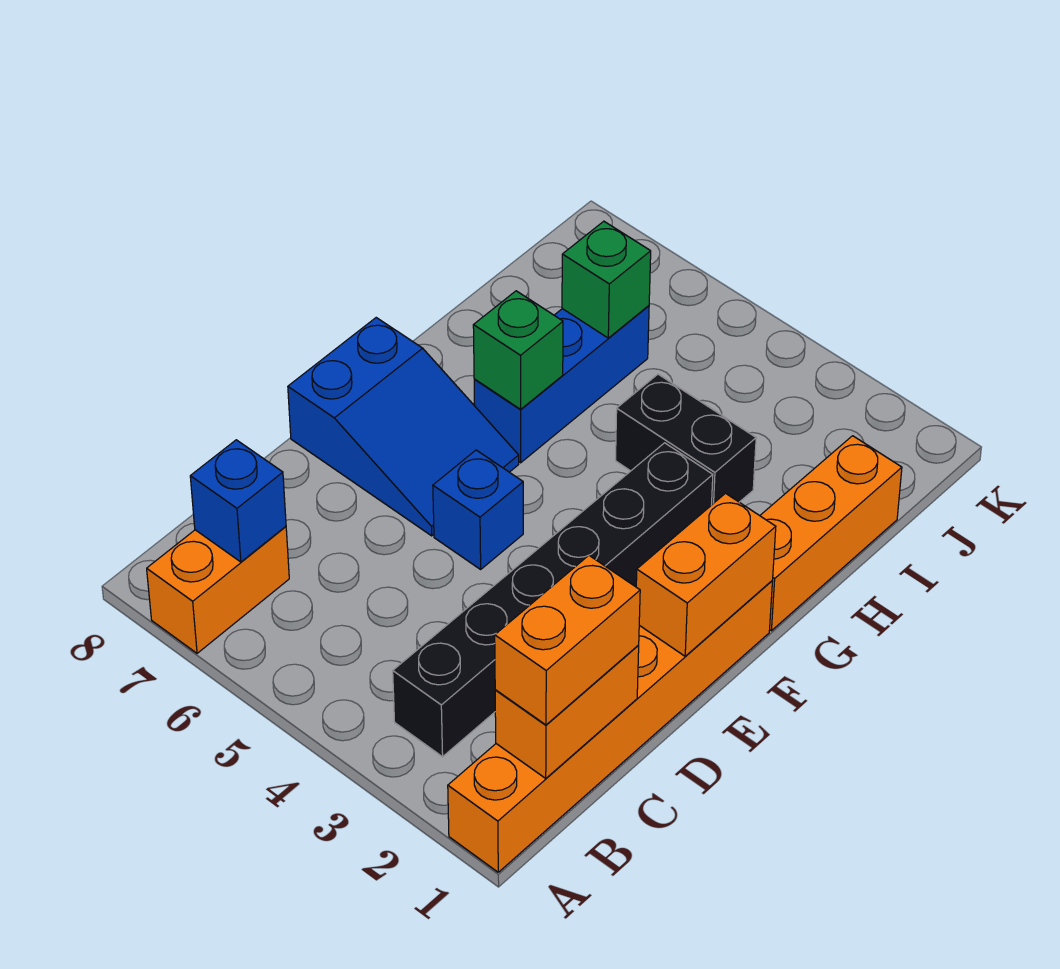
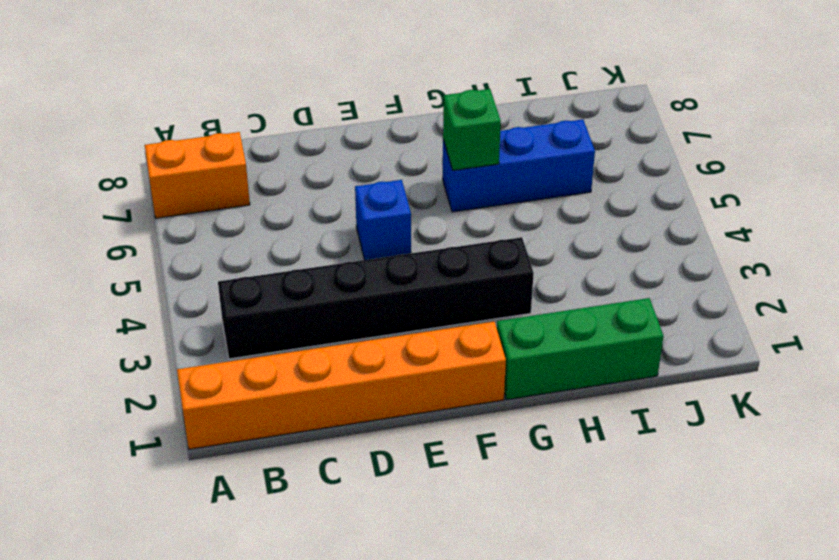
green brick G1:I1 level 1 -> orange brick G1:I1 level 1
none -> blue slope E6:F8 level 1 top 8
none -> black brick H3:H4 level 1
none -> orange brick B1:C1 level 2

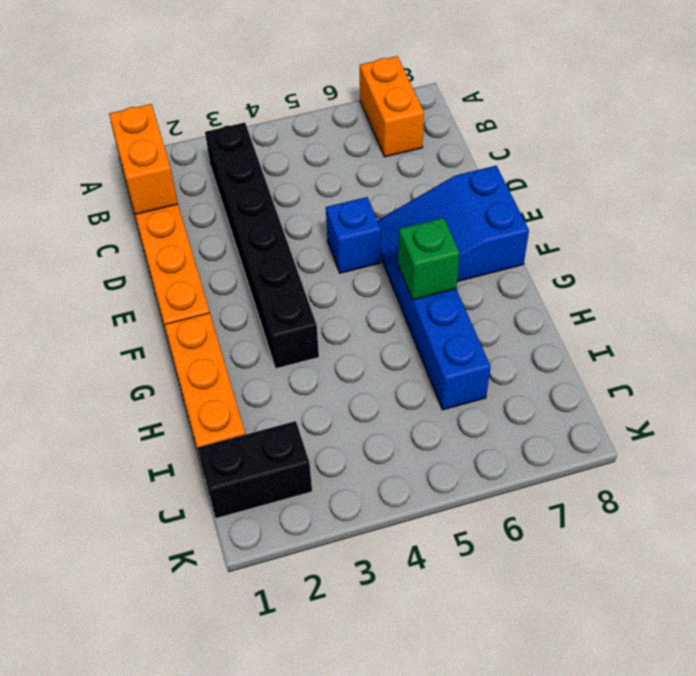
black brick J1:J2 level 1 -> black brick H3:H4 level 1
none -> blue brick B7 level 2
none -> orange brick E1:F1 level 2
none -> green brick I6 level 2

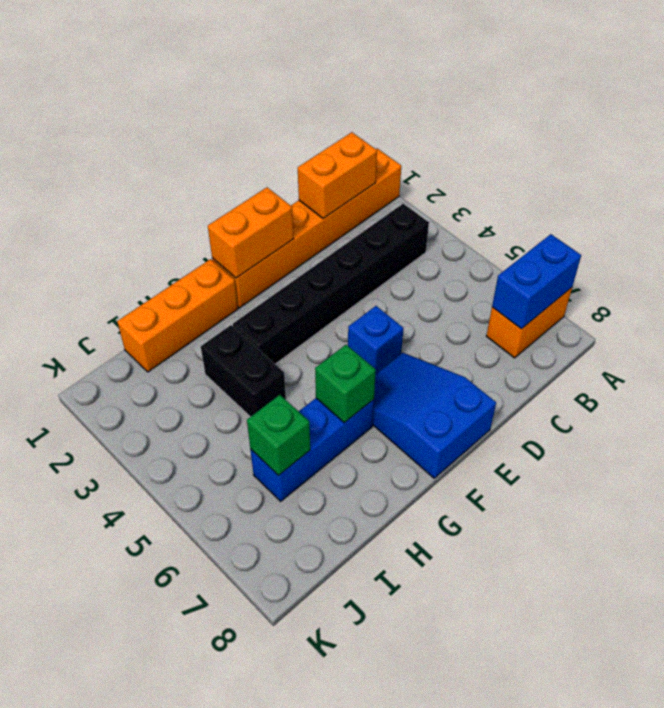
blue brick A7:B7 level 2 -> blue brick B7 level 2
none -> orange brick B1:C1 level 3

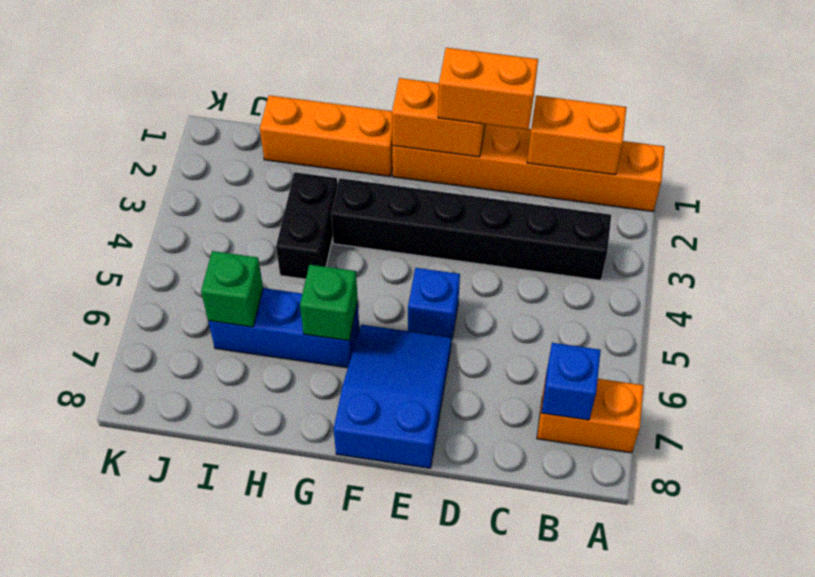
orange brick D1:E1 level 3 -> orange brick B1:C1 level 3

